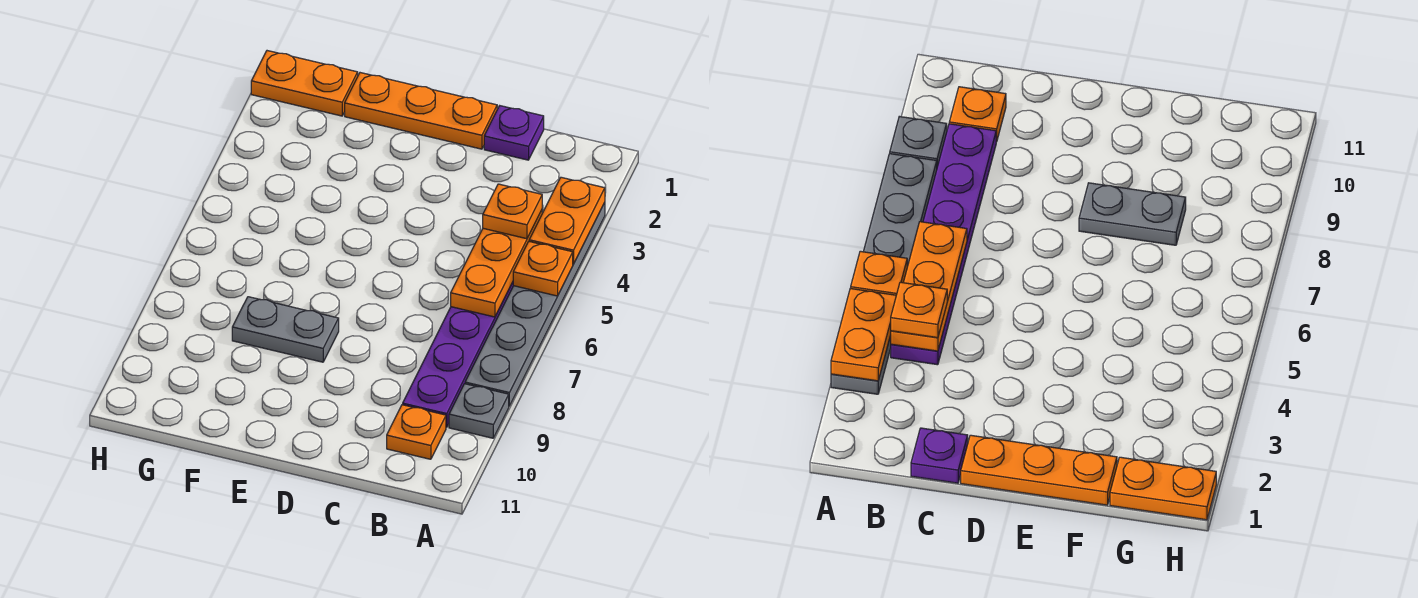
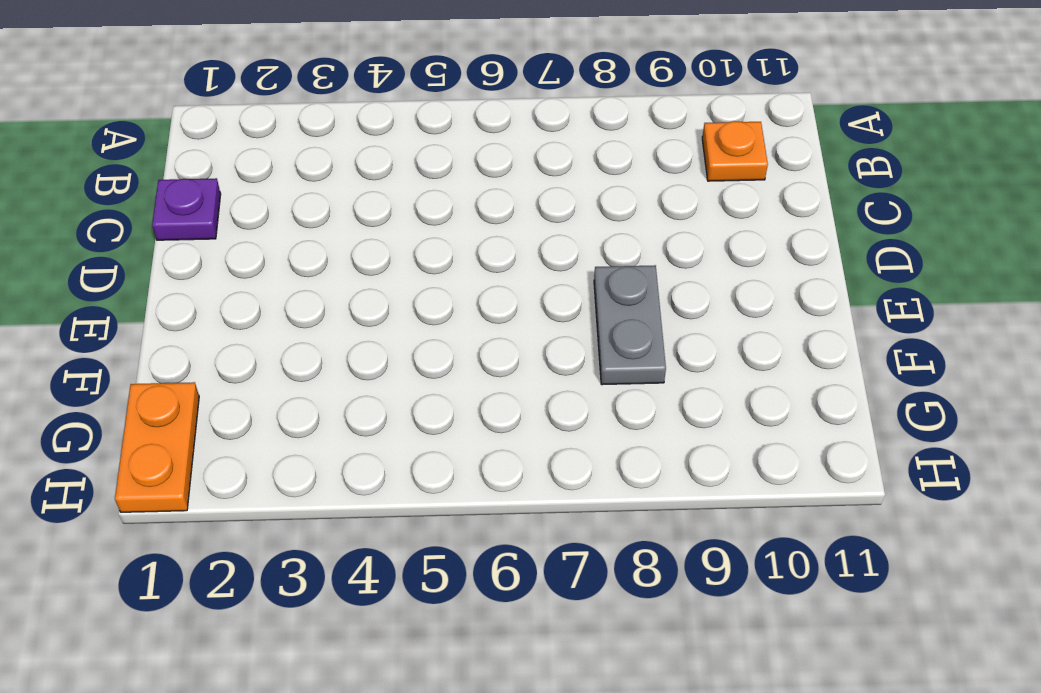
none -> grey plate A3:A8 level 1
none -> grey plate A9 level 1
none -> purple plate B4:B9 level 1

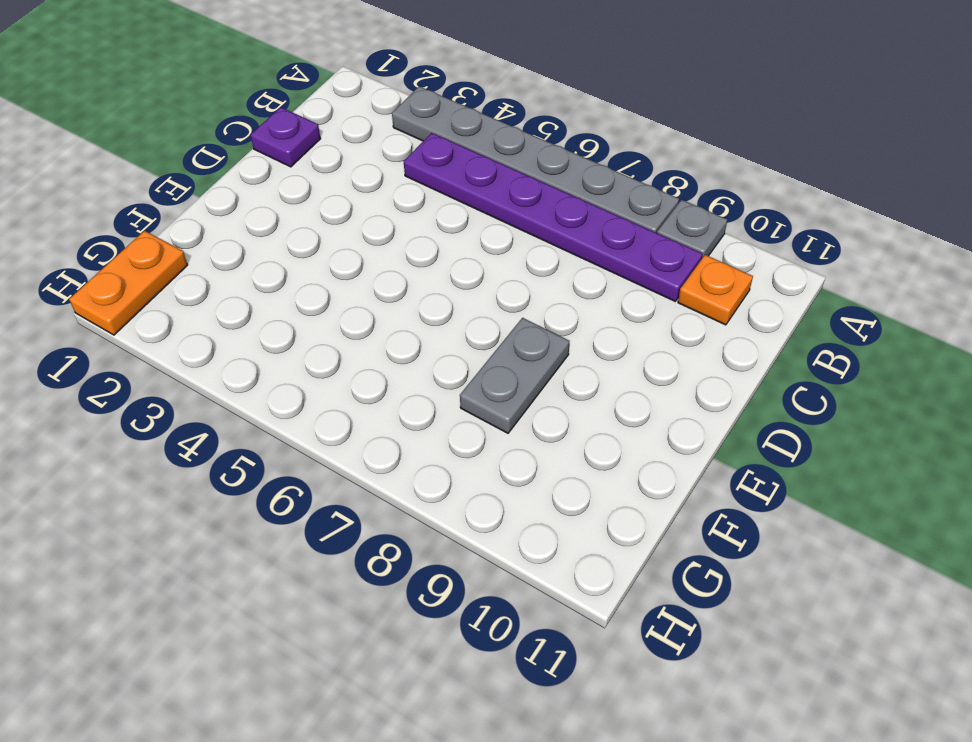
none -> orange plate D1:F1 level 1
none -> orange plate A3:A4 level 2
none -> orange plate A5 level 2

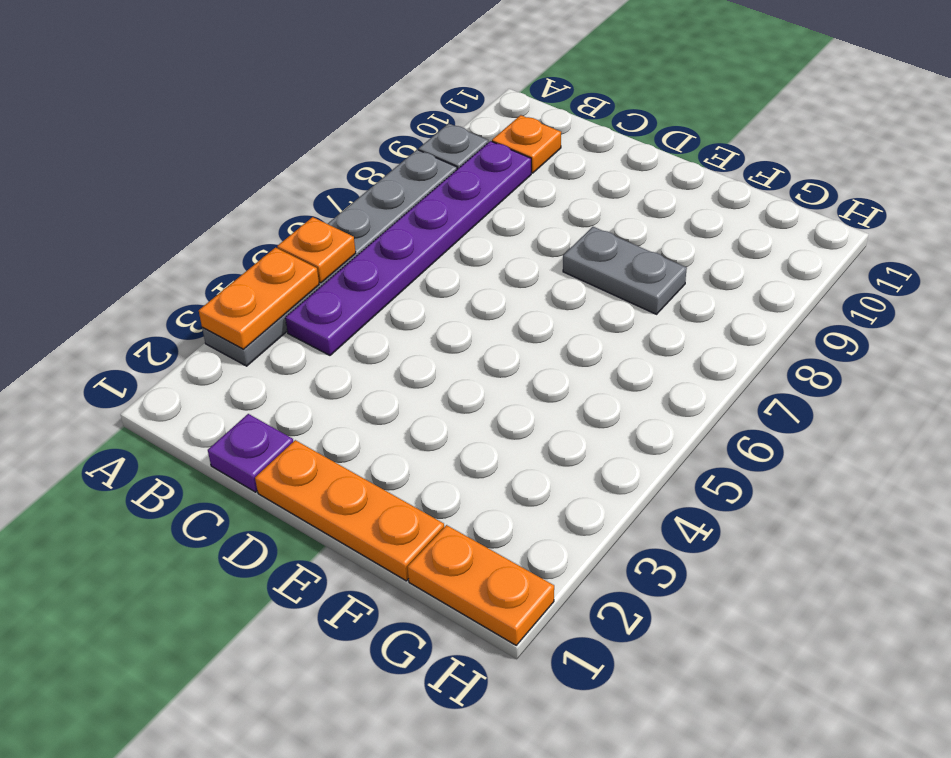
none -> orange plate B4:B6 level 2
none -> orange plate B4 level 3

